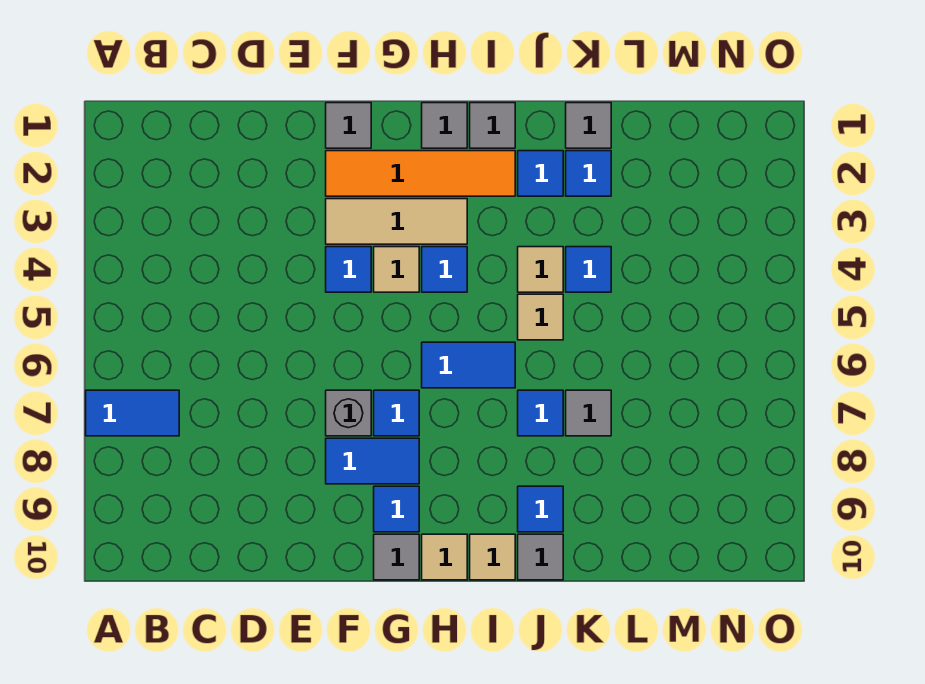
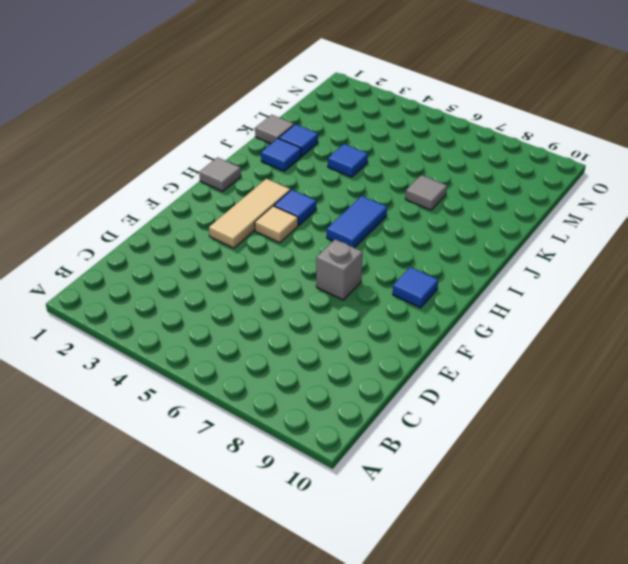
none -> blue tile A7:B7 level 1
none -> grey tile F1 level 1
none -> orange tile F2:I2 level 1

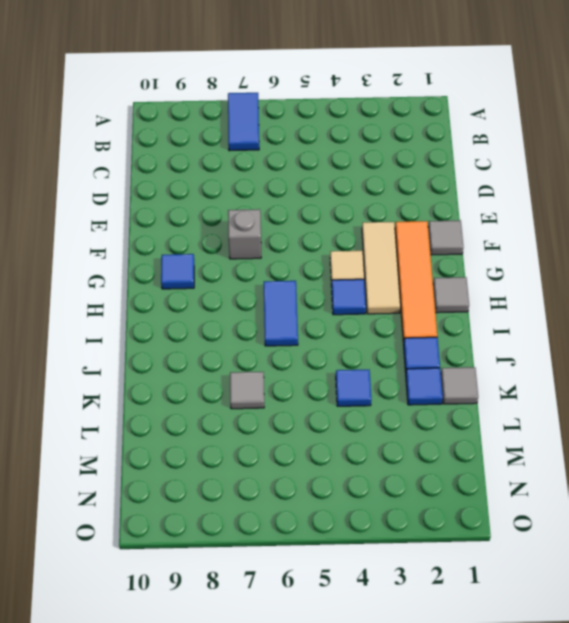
none -> blue tile F4 level 1
none -> blue tile F8:G8 level 1
none -> blue tile G7 level 1

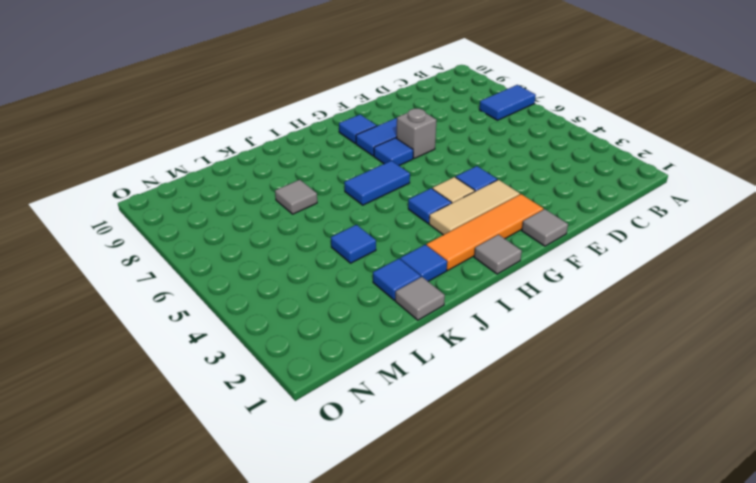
none -> grey tile G10 level 1
none -> tan tile H10 level 1
none -> grey tile I1 level 1

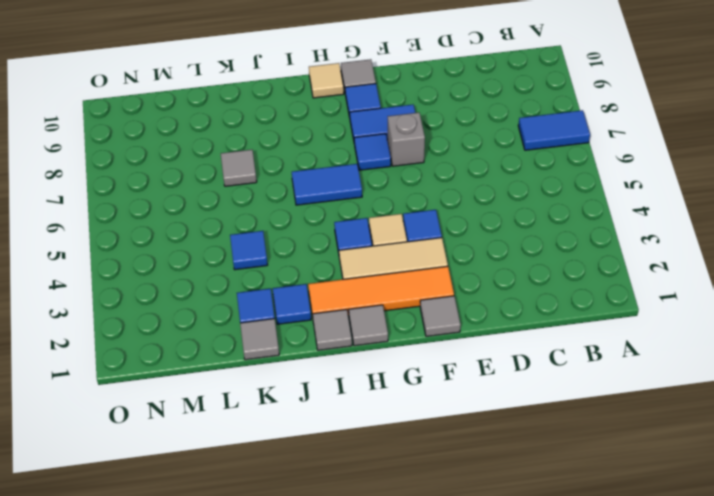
none -> tan tile I10 level 1
none -> tan tile J4 level 1
none -> tan tile J5 level 1

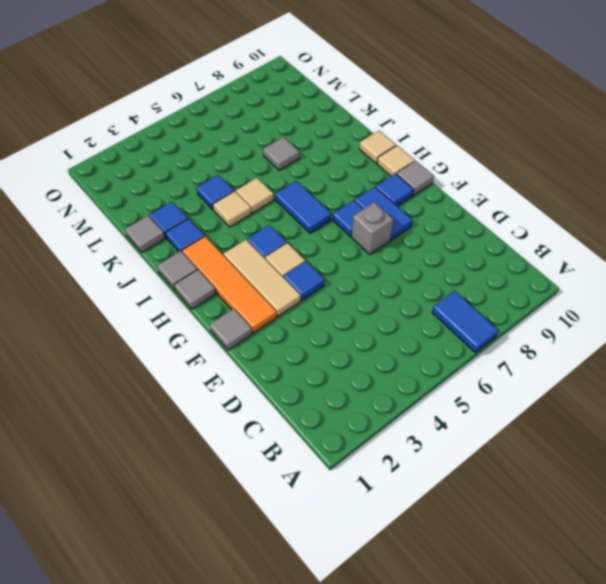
none -> blue tile J7 level 1
none -> blue tile J9 level 1
none -> grey tile J10 level 1

